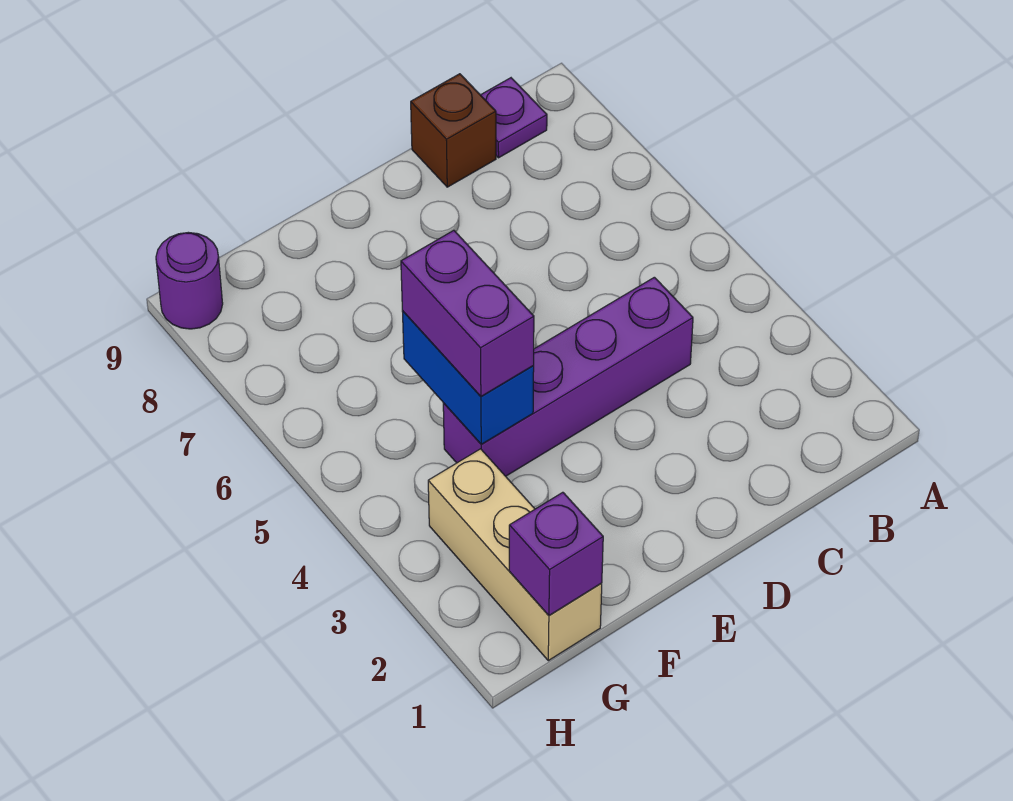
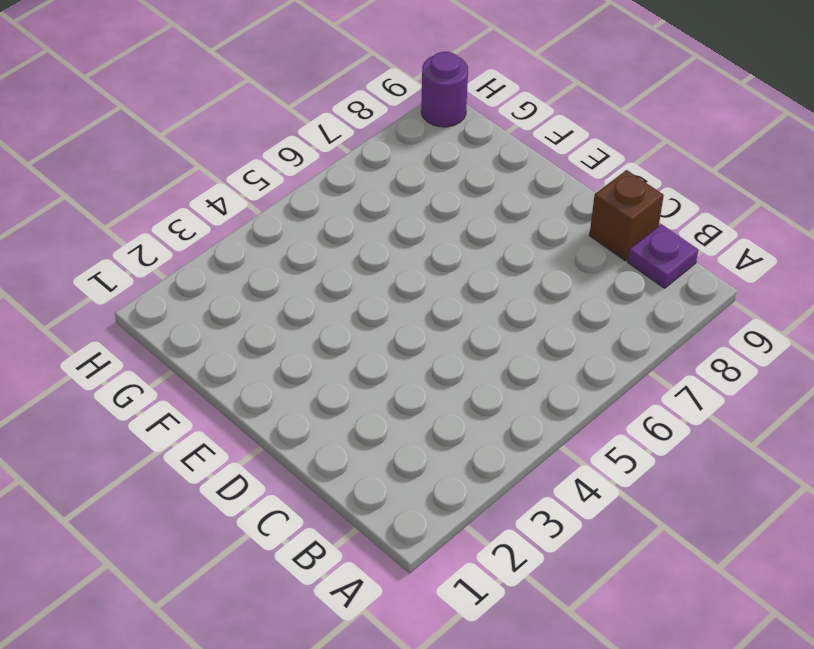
none -> purple brick C4:F4 level 1
none -> tan brick G1:G3 level 1

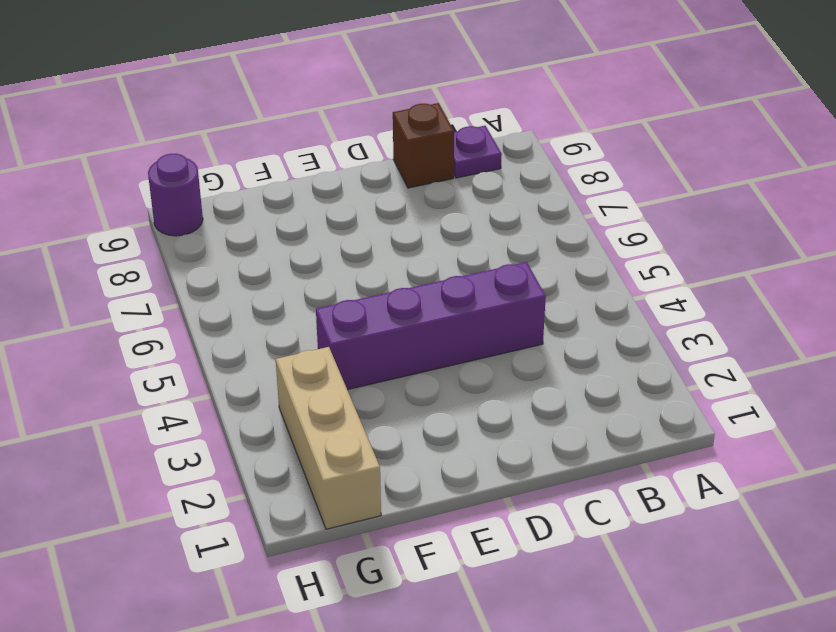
none -> blue brick F4:F5 level 2
none -> purple brick G1 level 2

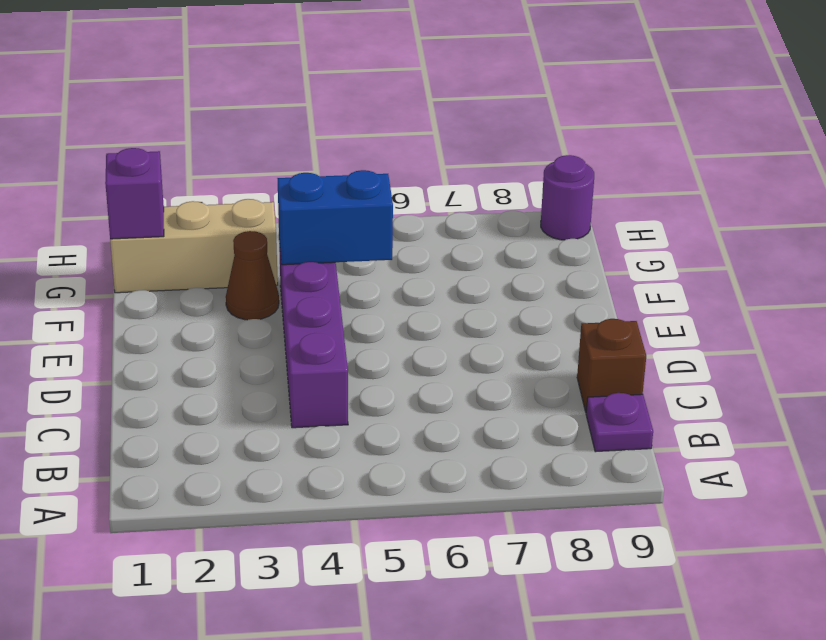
brown cone F3 level 1 -> none
none -> purple brick F4:F5 level 3

